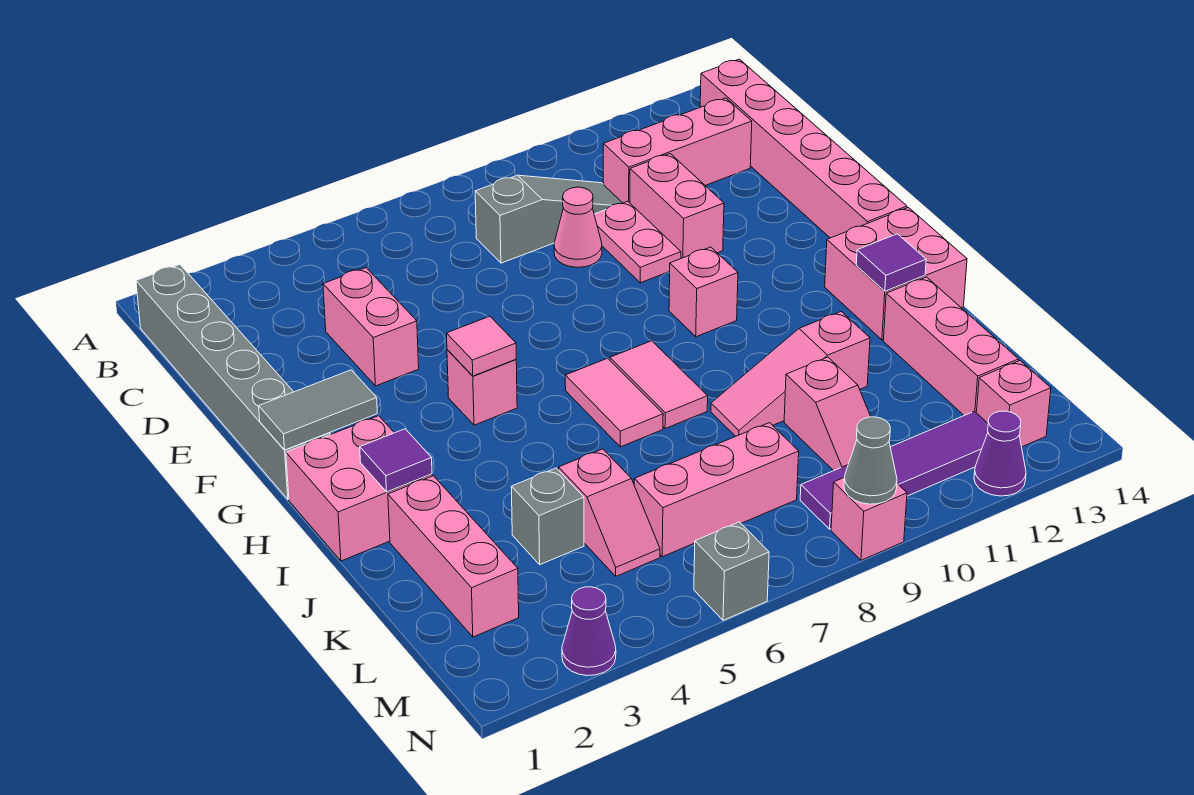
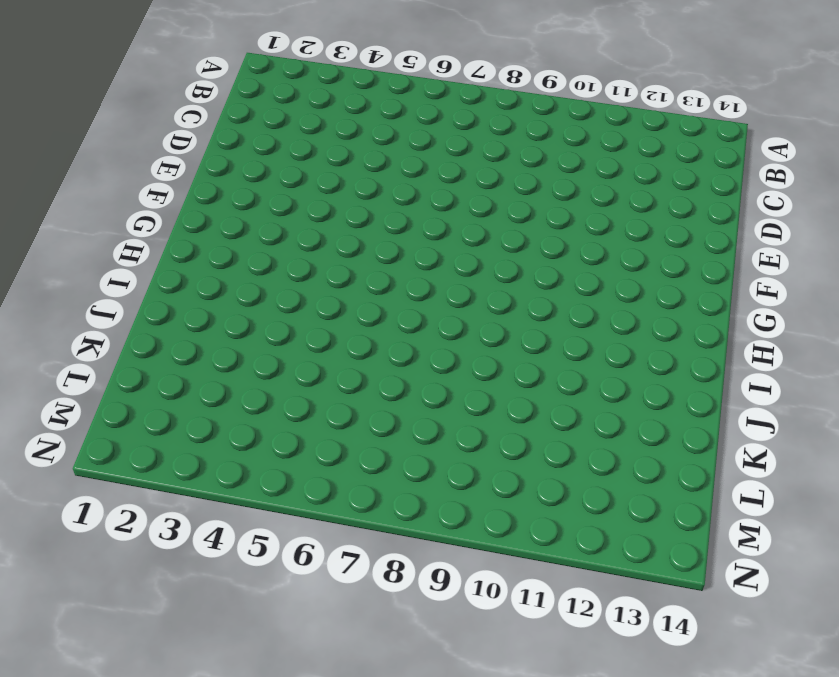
none -> grey brick B1:G1 level 1
none -> pink brick B14:G14 level 1
none -> grey slope C8:C10 level 1 top 8
none -> pink brick C11:C13 level 1

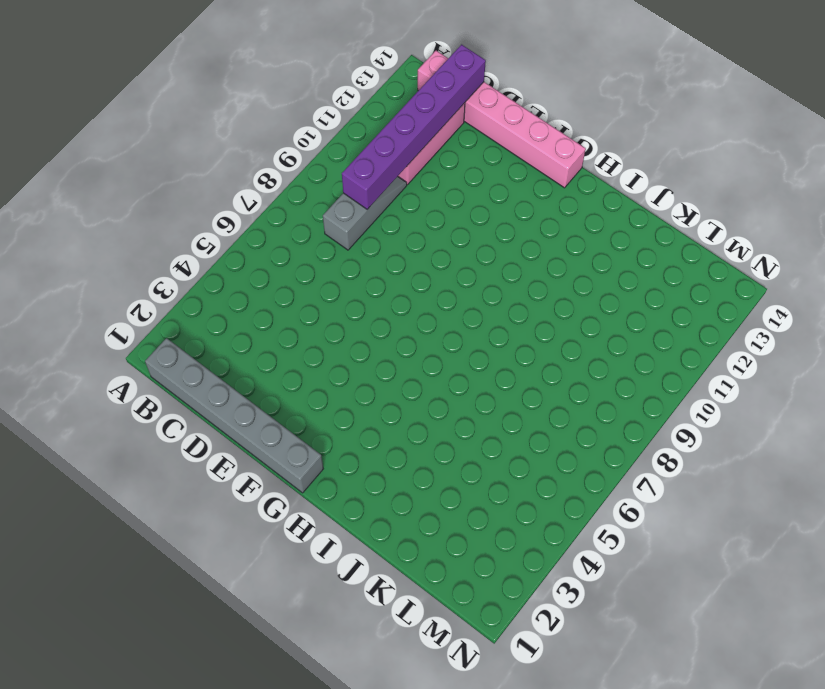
purple brick C9:C14 level 2 -> none
none -> pink brick D4:E4 level 1
none -> pink cone D9 level 1
none -> pink plate D10:E10 level 1
none -> pink brick D11:E11 level 1

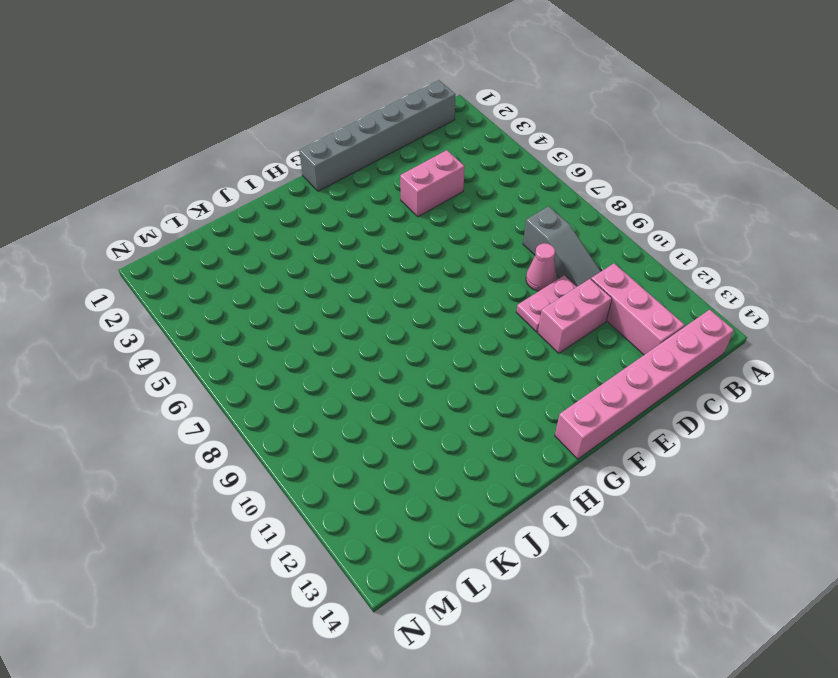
none -> pink brick G5 level 1
none -> pink brick G10 level 1
none -> pink brick H1:I2 level 1
none -> pink tile H7:I7 level 1

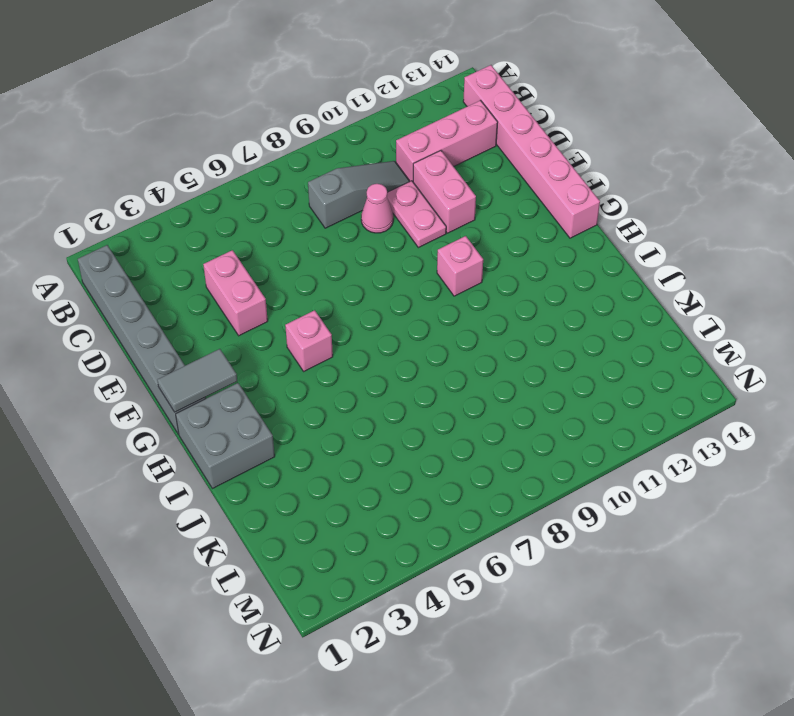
grey brick H1:I2 level 1 -> pink brick H1:I2 level 1
none -> pink tile H7:I7 level 1
none -> pink tile H8:I8 level 1
none -> pink brick H13:I14 level 1
none -> pink brick J2:L2 level 1

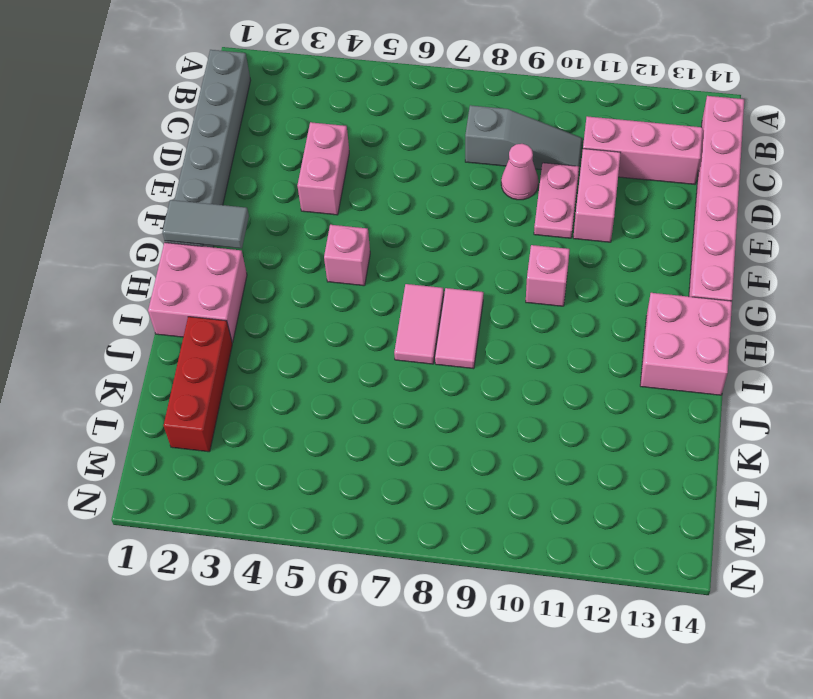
red brick J2:L2 level 1 -> pink brick J2:L2 level 1
none -> pink slope J9:J11 level 1 top 11
none -> pink brick J13:L13 level 1
none -> grey brick K4 level 1
none -> pink slope K5:L5 level 1 top K

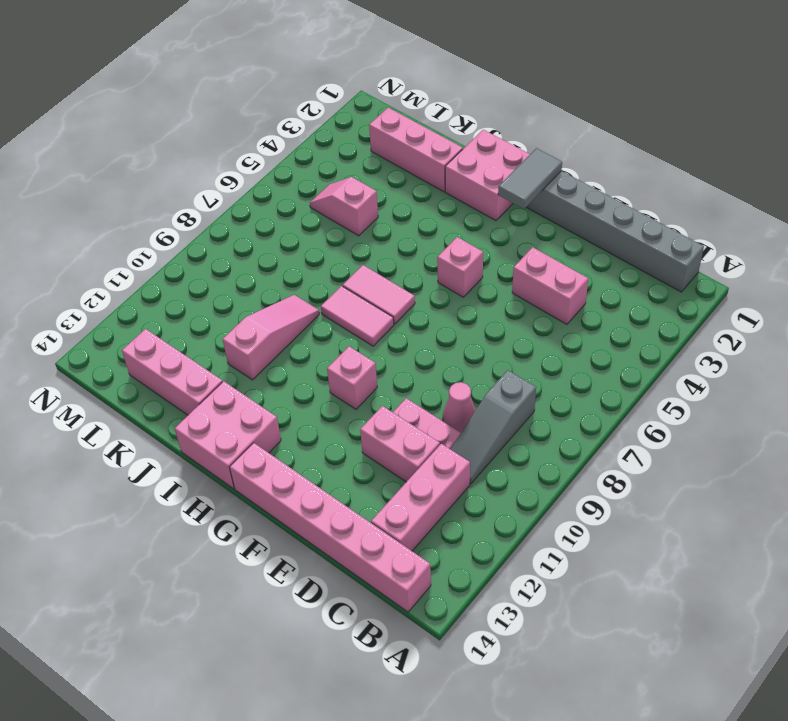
none -> grey brick K4 level 1
none -> pink slope K10:L10 level 1 top K
none -> pink brick L6:L8 level 1
none -> purple tile M9:M12 level 1

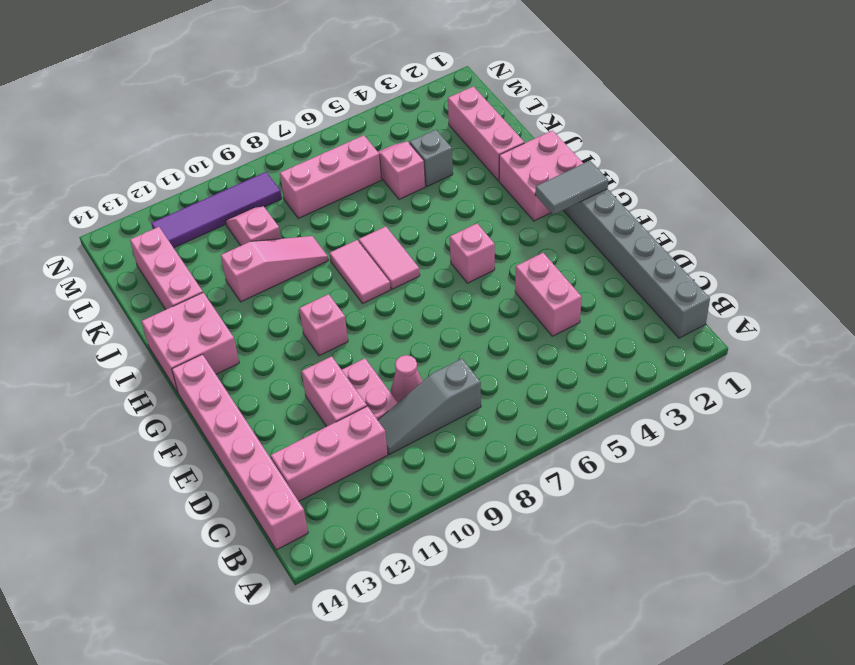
none -> pink brick M13 level 1
none -> purple cone N3 level 1
none -> grey brick N6 level 1
none -> pink brick N9 level 1

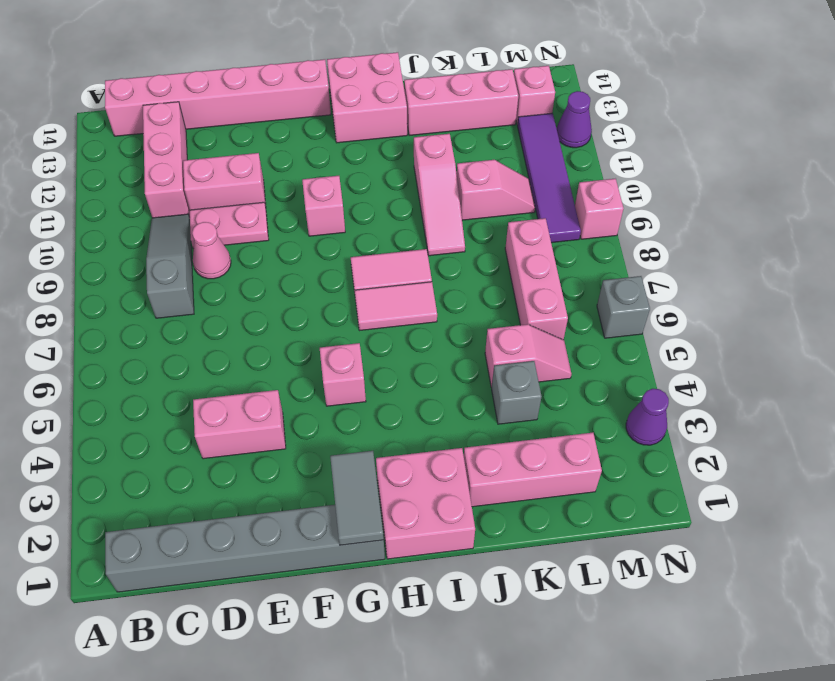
none -> pink tile G5 level 2
none -> purple tile I2 level 2
none -> purple tile I13 level 2
none -> grey cone N9 level 2

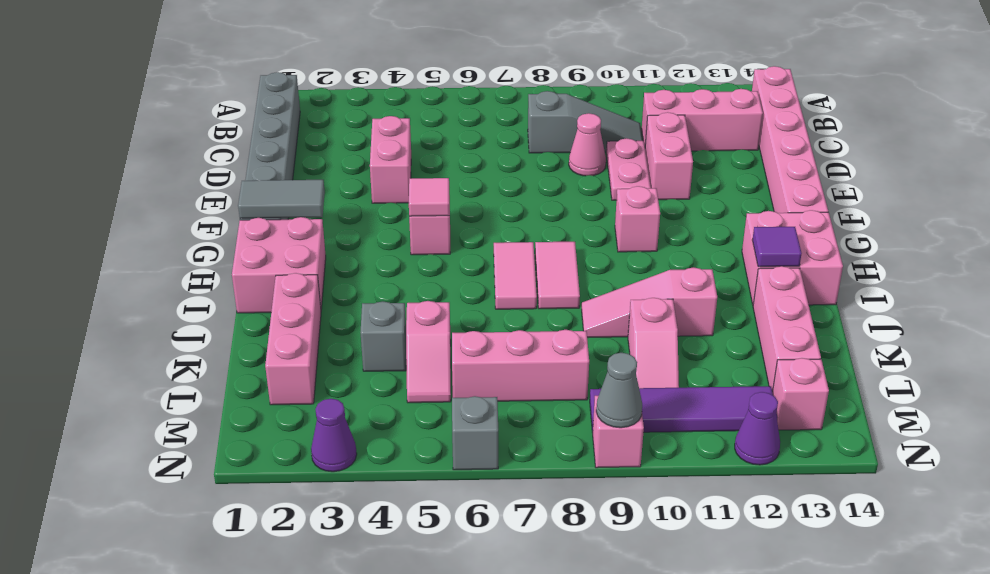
none -> purple tile I2 level 2

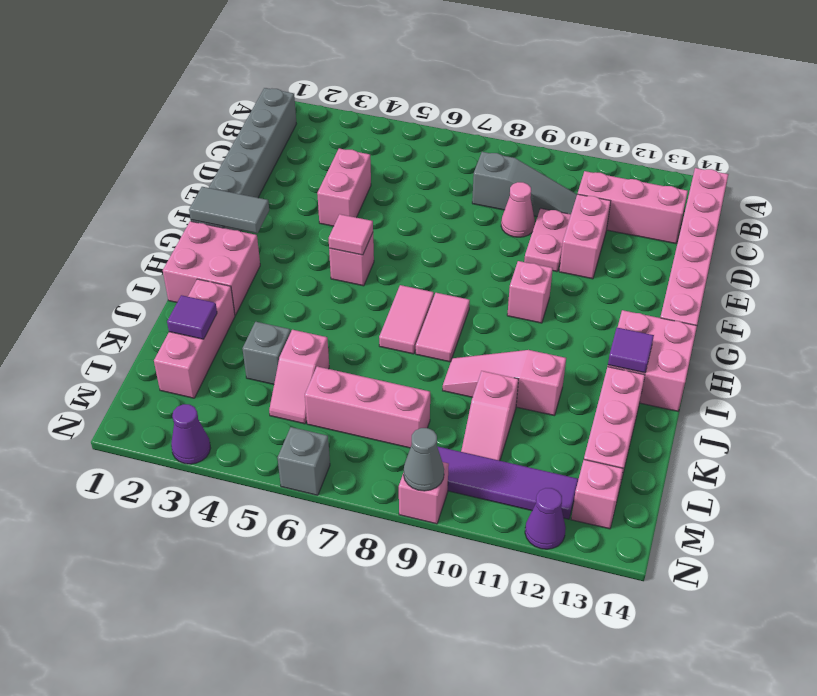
purple tile K2 level 2 -> purple tile I2 level 2

